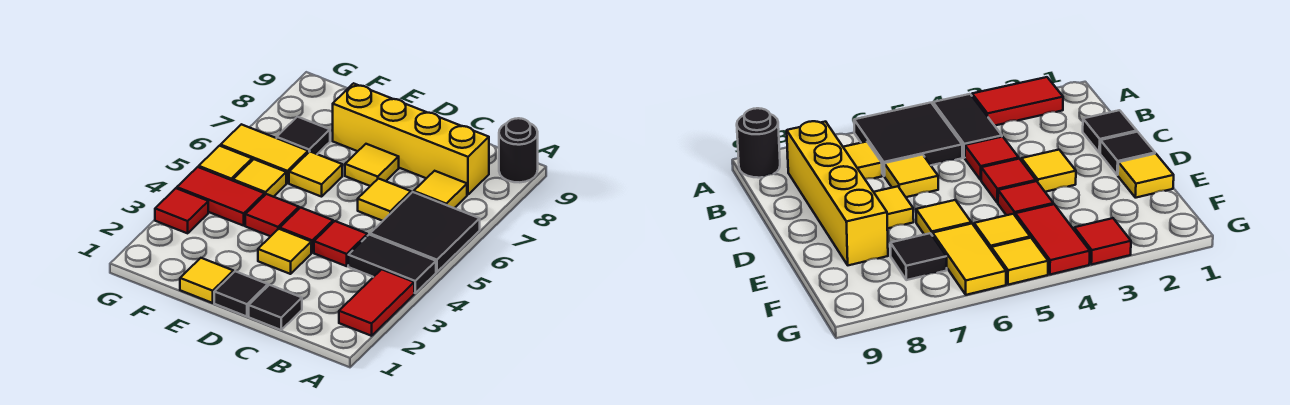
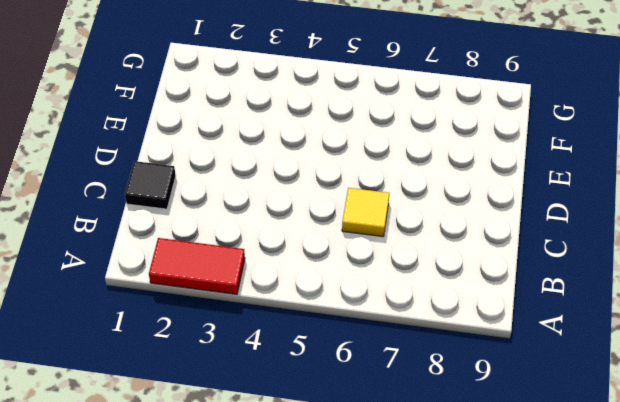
none -> black tile A4:B4 level 1
none -> black tile A5:B6 level 1
none -> black round brick A9 level 1

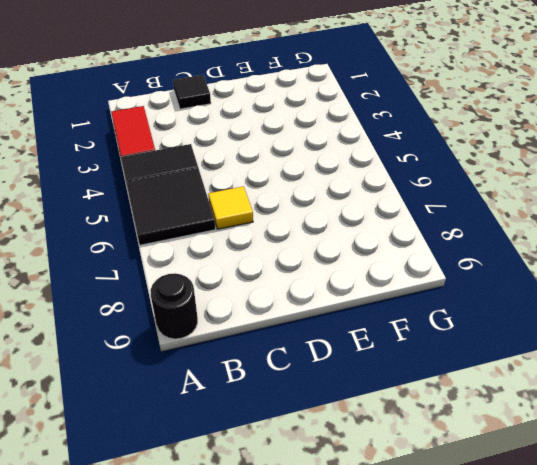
none -> yellow tile B7 level 1
none -> yellow brick B8:E8 level 1
none -> red tile C4 level 1

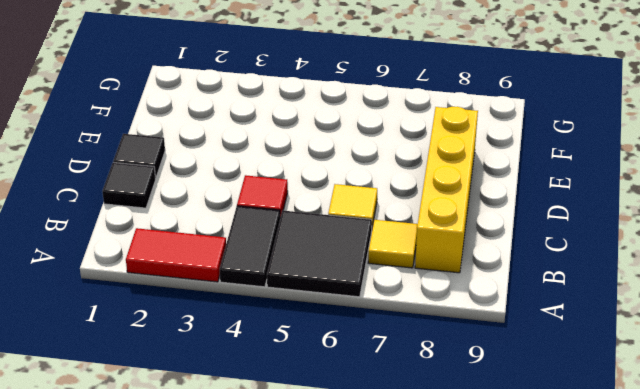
none -> black round brick A9 level 1
none -> yellow tile D3 level 1
none -> red tile D4 level 1

